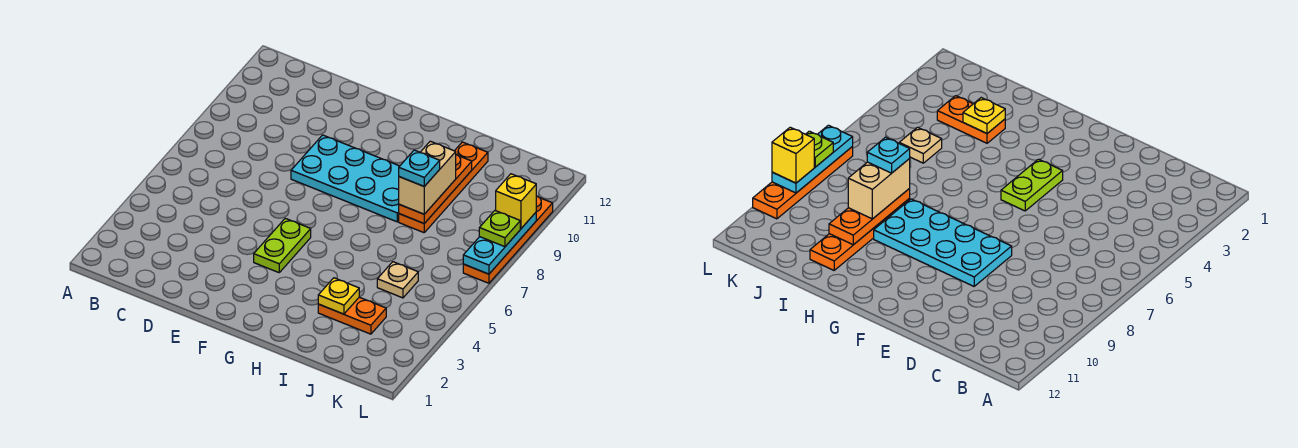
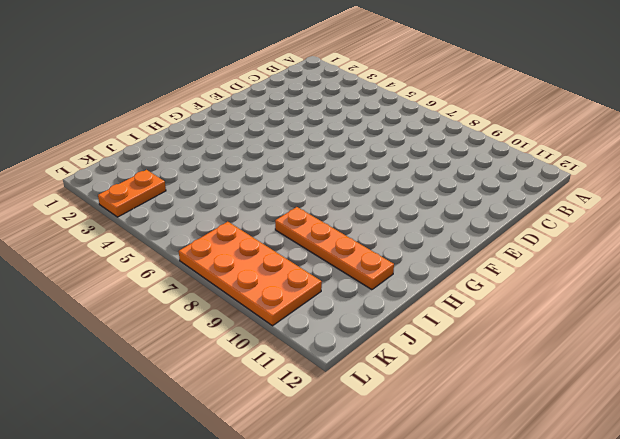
orange plate K3:L3 level 1 -> orange plate I3:J3 level 1
orange plate K7:L10 level 1 -> orange plate L7:L10 level 1
none -> cyan plate E8:H9 level 1
none -> lime plate F4:F5 level 1
none -> tan plate J5 level 1

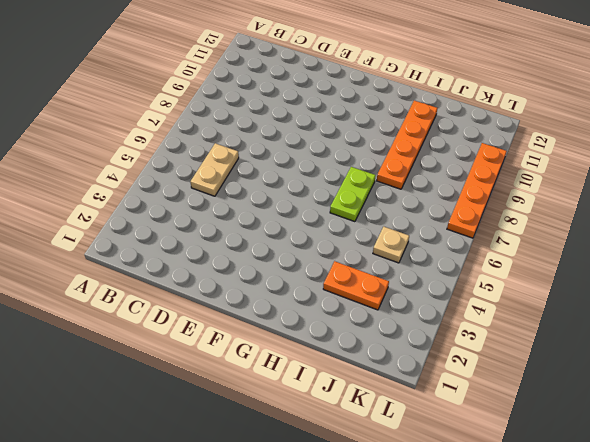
tan plate C5:C6 level 1 -> none
lime plate H6:H7 level 1 -> lime plate F4:F5 level 1
none -> cyan plate E8:H9 level 1
none -> yellow plate I3 level 2
none -> orange plate I8:I10 level 2

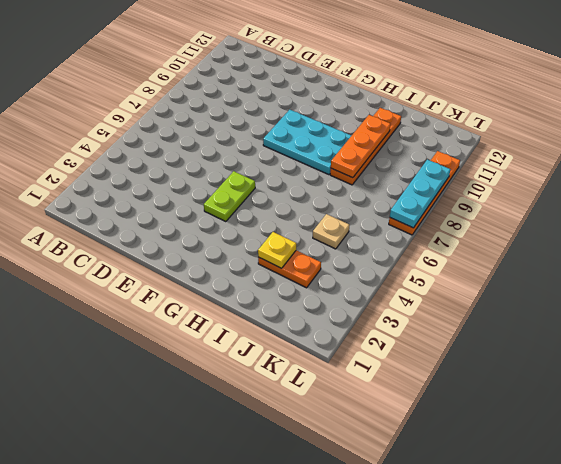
cyan plate F8:H9 level 1 -> cyan plate E8:H9 level 1
none -> tan brick I8:I9 level 3
none -> lime plate L8 level 3
none -> yellow brick L9 level 3

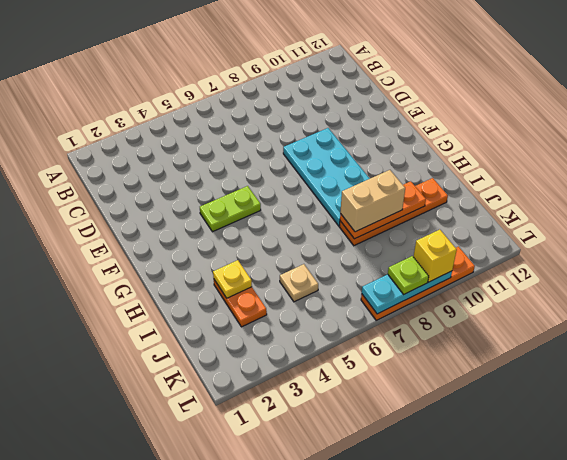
none -> cyan plate I8 level 4

